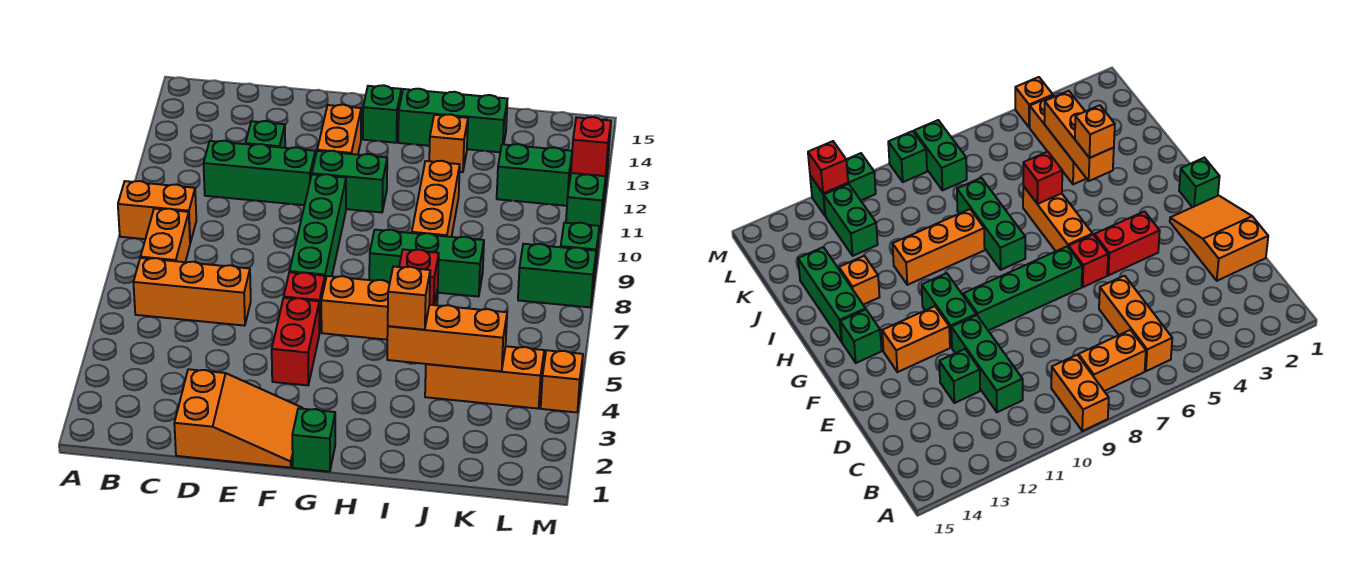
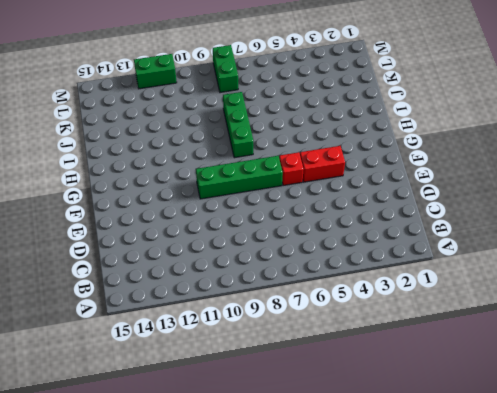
none -> orange brick A9:B9 level 1
none -> orange brick B6:D6 level 1
none -> orange brick B7:B8 level 1

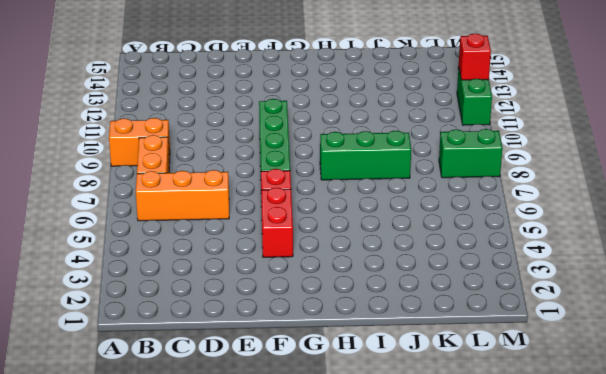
none -> green brick C11:E11 level 1
none -> orange slope D1:F2 level 1 top D
none -> green brick D12 level 1

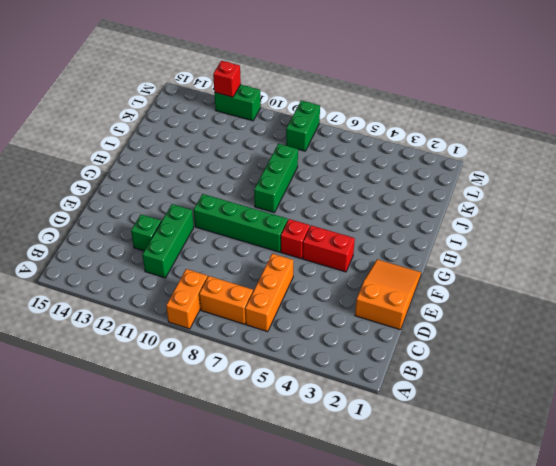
none -> green brick F11:G11 level 1
none -> orange brick F12:F13 level 1
none -> green brick G1 level 1

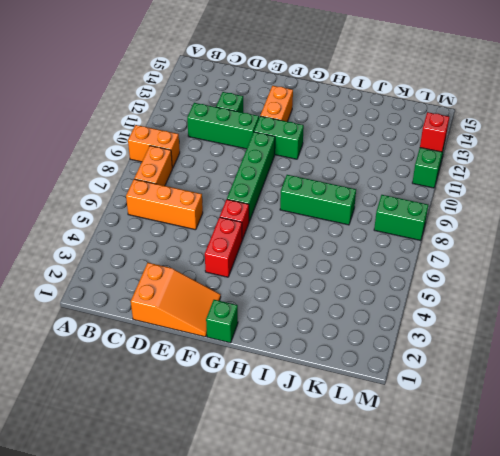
none -> orange brick G6:I6 level 1
none -> green brick G14 level 1
none -> green brick H14:J14 level 1

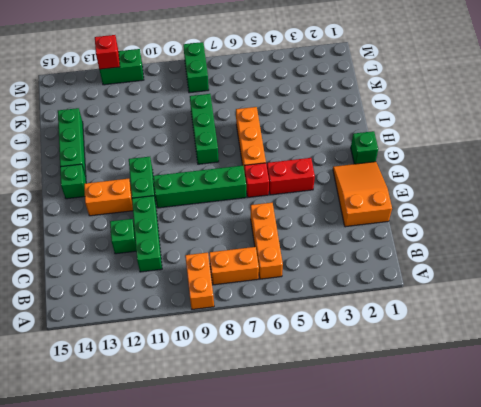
none -> orange brick I9:I11 level 1
none -> orange brick I13 level 1
none -> orange brick J4:L4 level 1

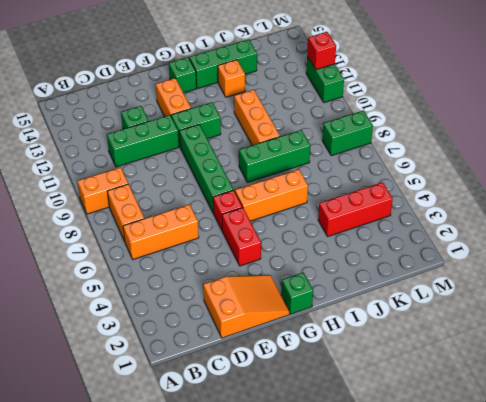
red brick J4:L4 level 1 -> orange brick J4:L4 level 1
none -> green brick K12:L12 level 1
none -> orange brick M4 level 1
none -> green brick M9 level 1

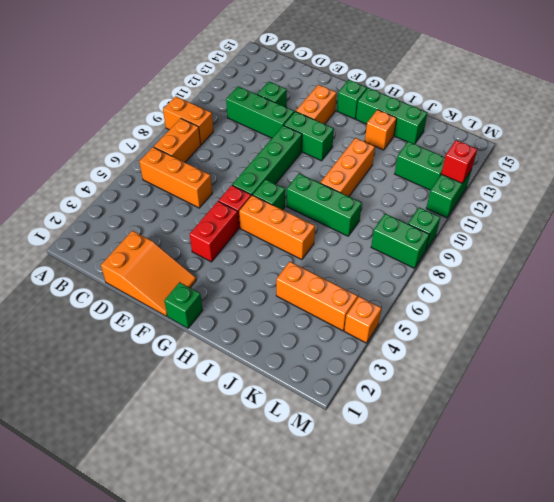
green brick G7 level 1 -> none
none -> orange brick I4:K4 level 2
none -> red brick I6 level 2
none -> orange brick I4 level 3

